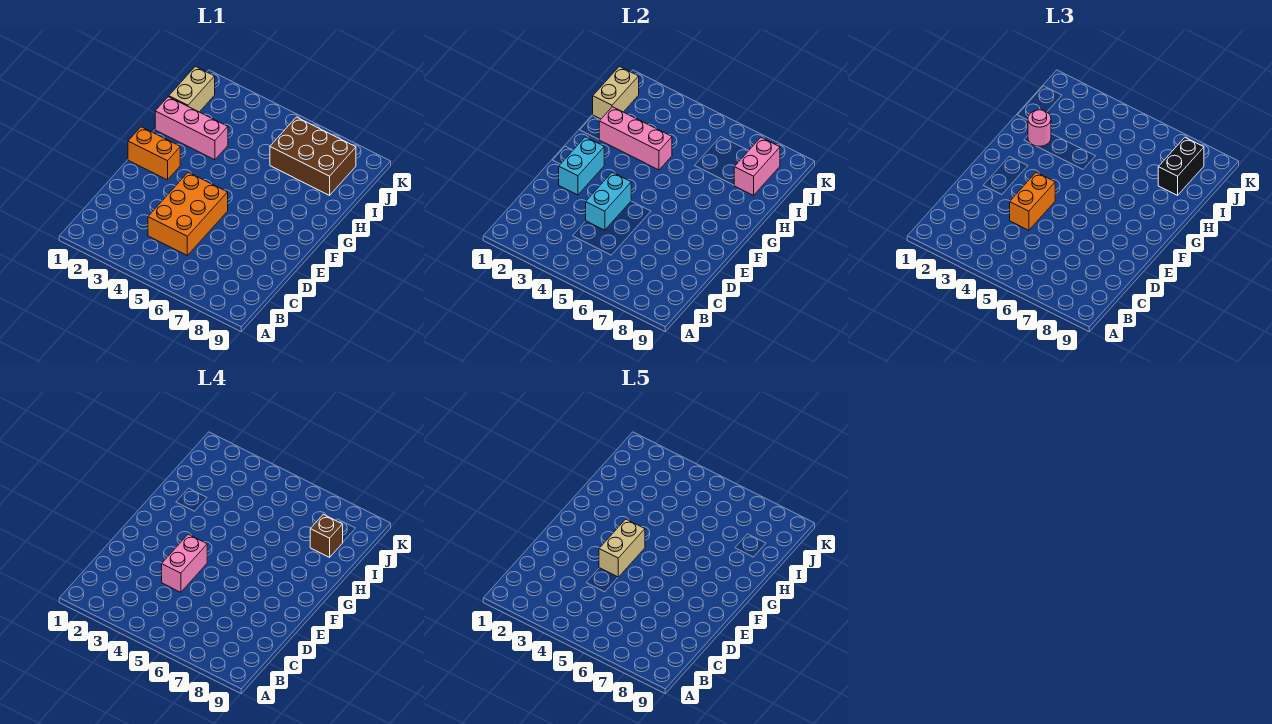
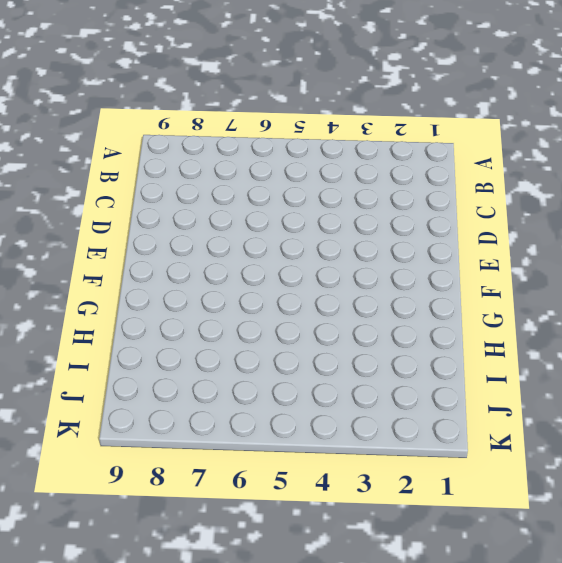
none -> orange brick C4:E5 level 1
none -> orange brick F1:F2 level 1
none -> pink brick H1:H3 level 1

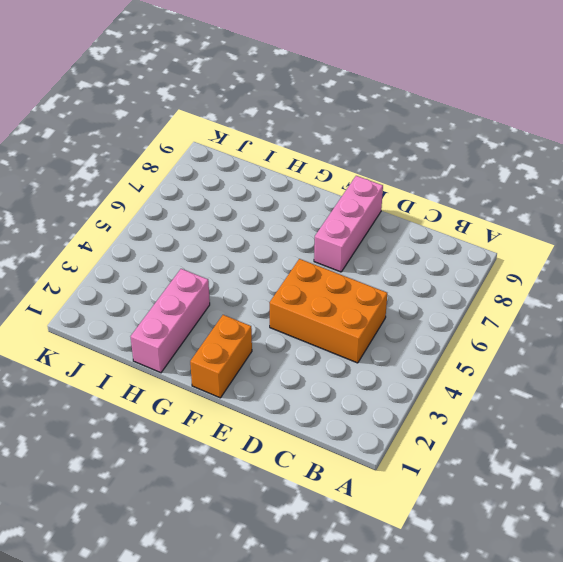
pink brick E7:E9 level 1 -> pink brick H2:H4 level 2
none -> tan brick I1:J1 level 1
none -> brown brick I6:J8 level 1
none -> cyan brick D4:E4 level 2

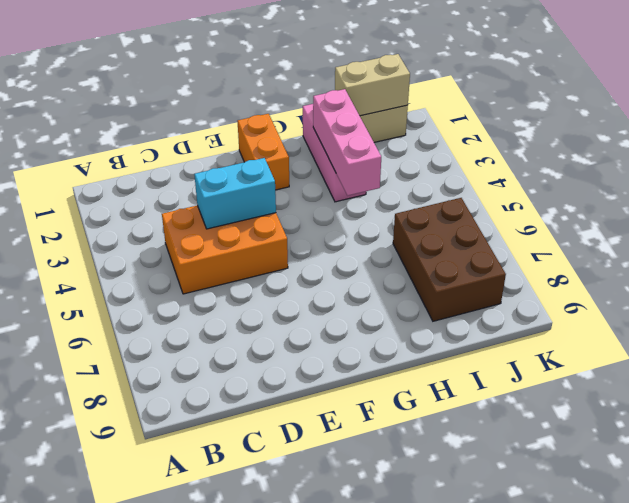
none -> cyan brick E2:F2 level 2
none -> pink brick I8:J8 level 2
none -> orange brick D4:E4 level 3

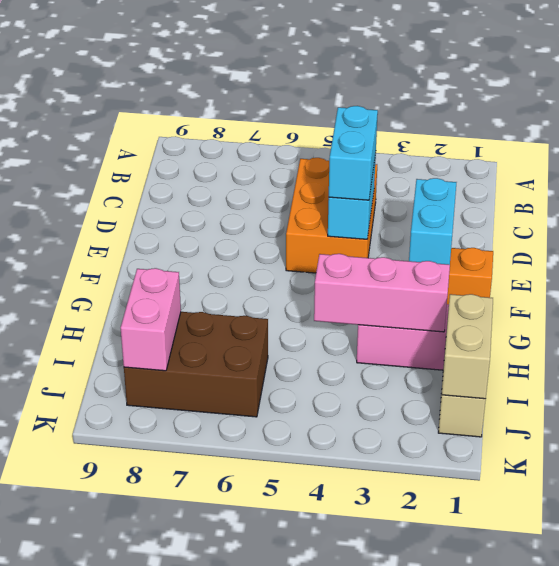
cyan brick D4:E4 level 3 -> orange brick D4:E4 level 3
none -> pink round brick H2 level 3
none -> black brick I8:J8 level 3
none -> pink brick D4:E4 level 4

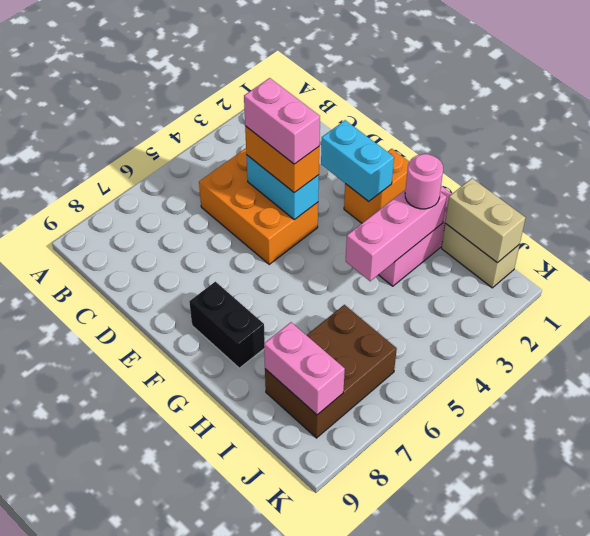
black brick F8:G8 level 1 -> black brick I8:J8 level 3
none -> brown brick I8 level 4
none -> tan brick E4:F4 level 5

